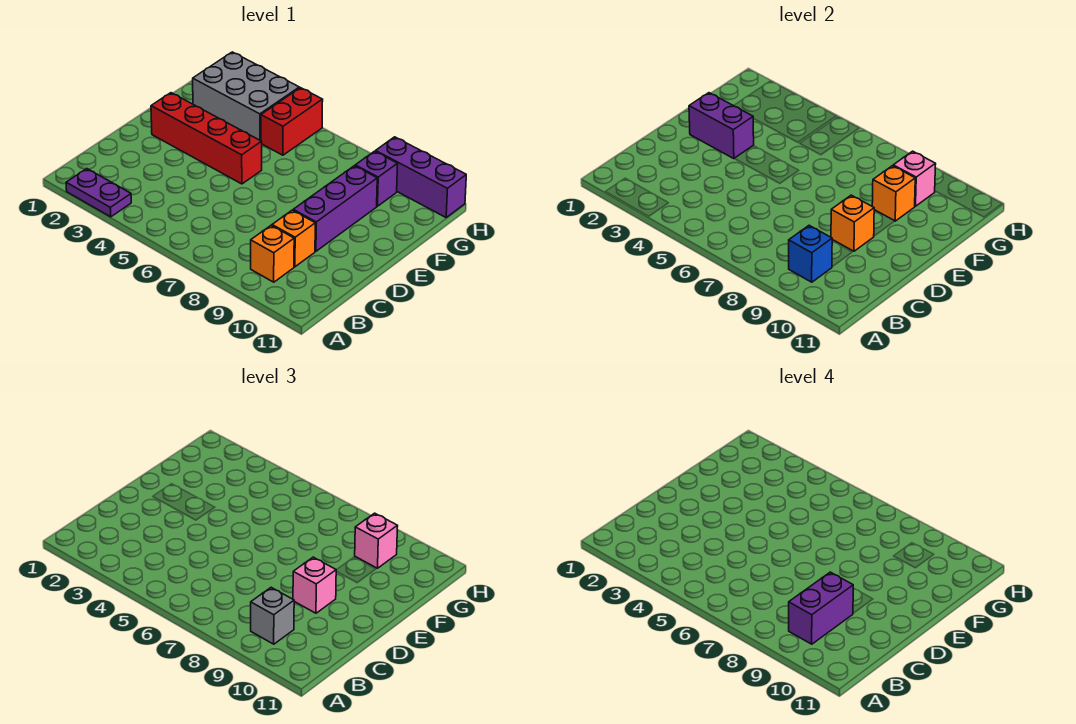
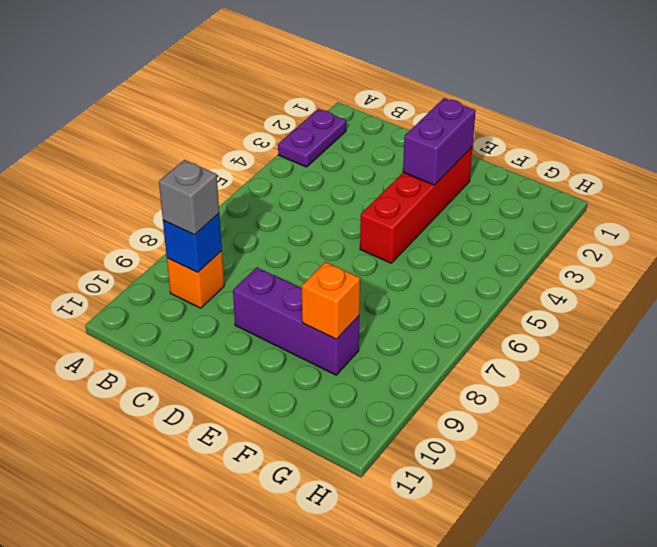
none -> orange brick C9 level 1
none -> grey brick G2:H4 level 1
none -> red brick G5:H5 level 1

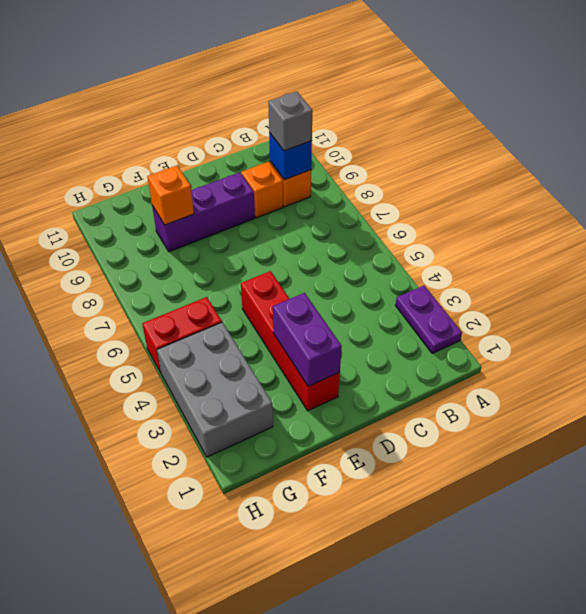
none -> purple brick G9 level 1
none -> purple brick H9:H11 level 1
none -> orange brick D9 level 2

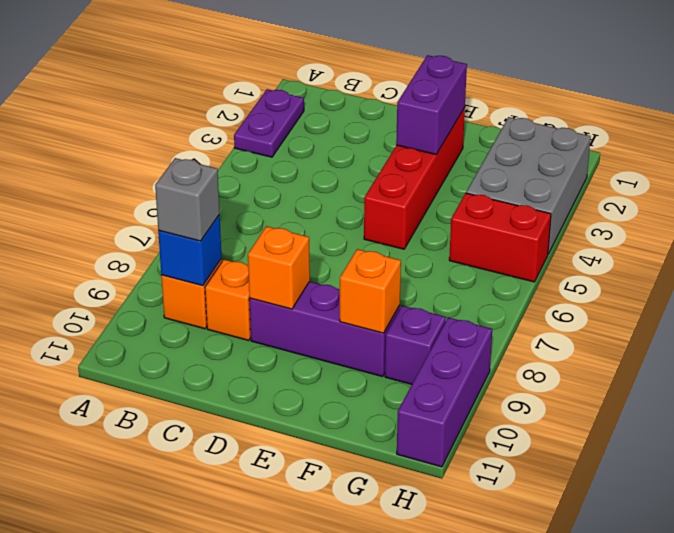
none -> pink brick G9 level 2
none -> pink brick D9 level 3
none -> pink brick G9 level 3

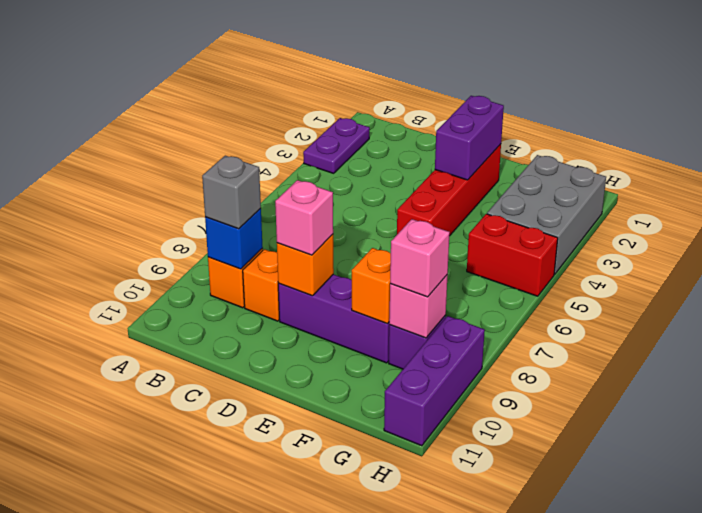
none -> purple brick B9:C9 level 4

